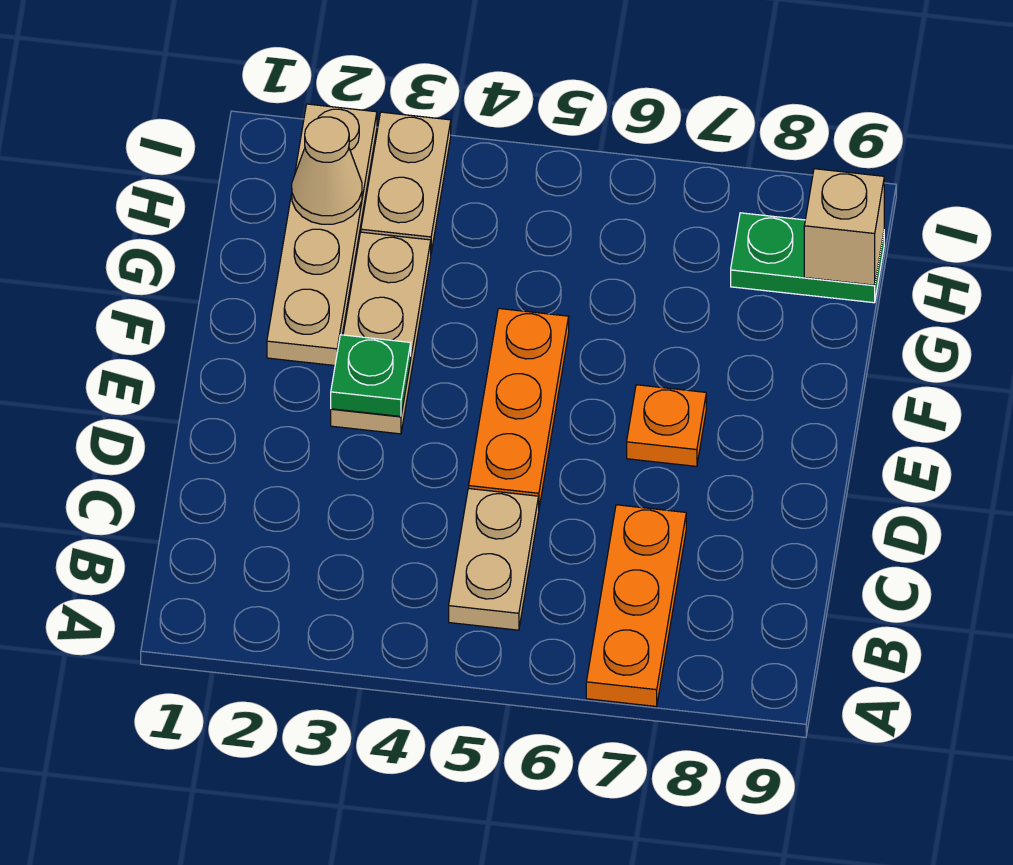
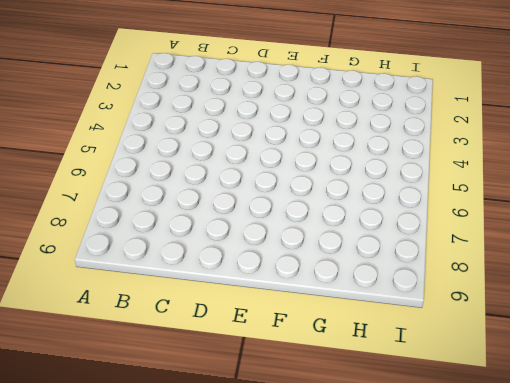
none -> orange plate A7:C7 level 1
none -> tan plate B5:C5 level 1

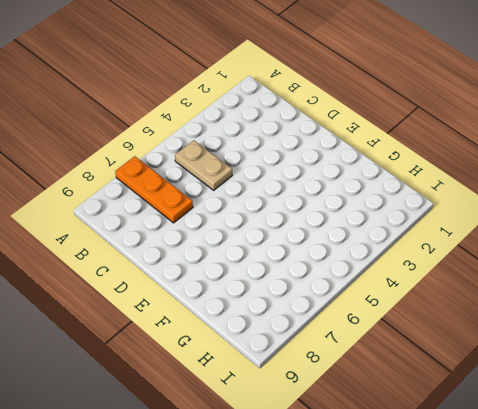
none -> orange plate D5:F5 level 1
none -> tan plate E3:G3 level 1

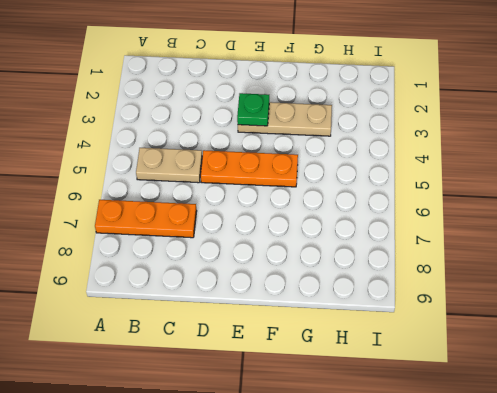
none -> orange plate E7 level 1
none -> tan plate F2:I2 level 1

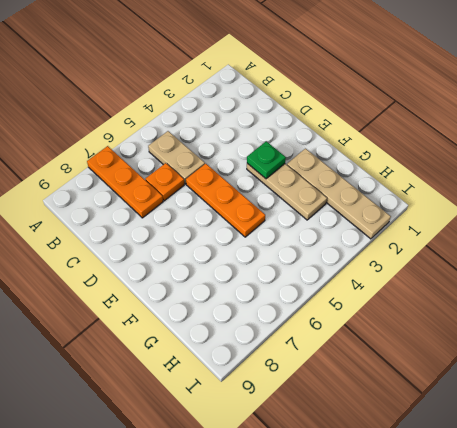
orange plate C6 level 1 -> orange plate E7 level 1
none -> tan plate H3:I3 level 1
none -> green plate H8:H9 level 1

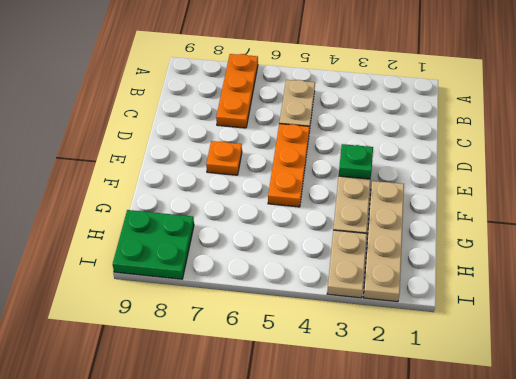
green plate H8:I9 level 1 -> green plate H8:H9 level 1
none -> tan cone H2 level 2
none -> tan brick H9 level 2

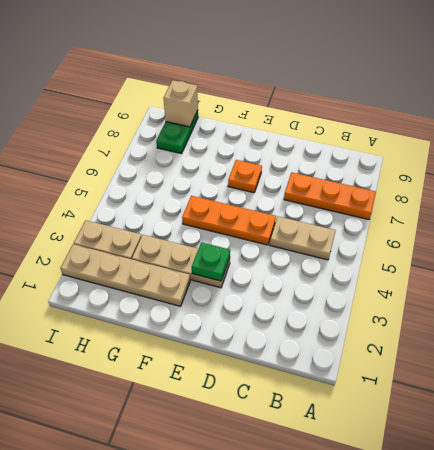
none -> tan cone H2 level 2

